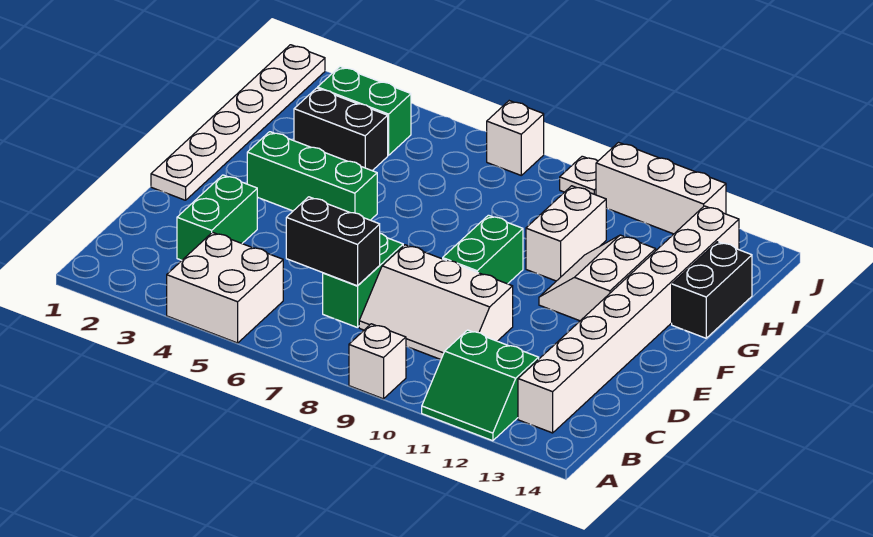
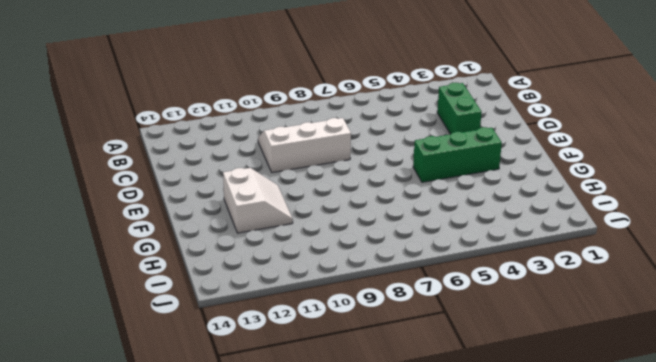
none -> white brick A4:B5 level 1
none -> white brick A9 level 1
none -> green slope A11:B12 level 1 top B

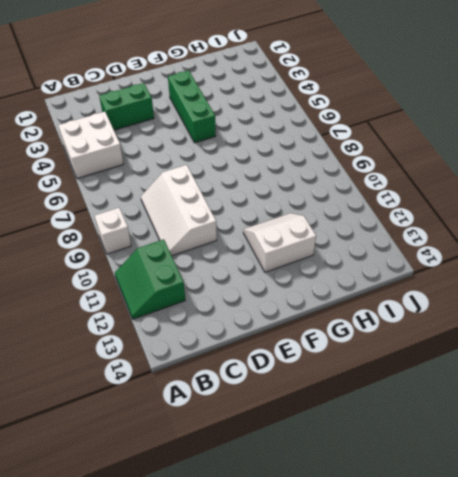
none -> white brick B13:I13 level 1
none -> green brick C7:D7 level 1
none -> white plate E1:J1 level 1

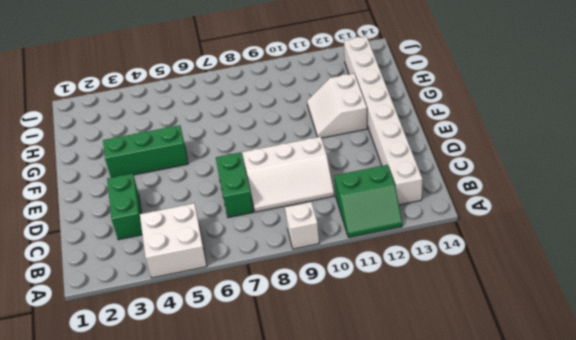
none -> white plate E1:J1 level 1
none -> green brick E9:F9 level 1
none -> white brick G10:H10 level 1

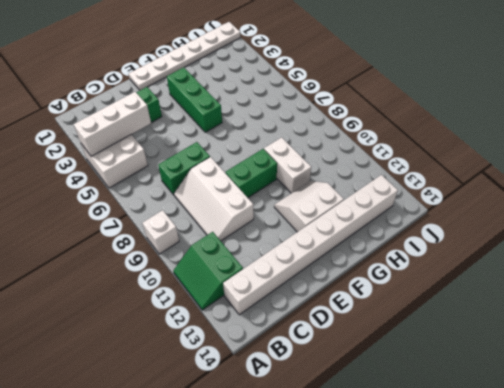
white brick A4:C4 level 2 -> white brick J10:J12 level 1
white brick G9:G10 level 1 -> white brick G10:H10 level 1
none -> black brick G14:H14 level 1
none -> black brick H3:H4 level 1
none -> green brick I3:I4 level 1

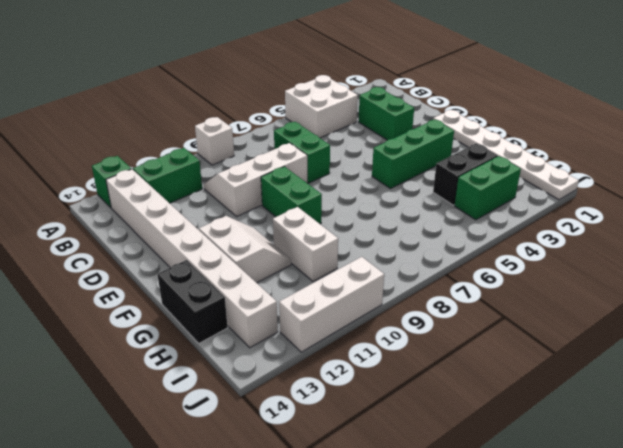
green brick A13 level 1 -> none
none -> white brick J7 level 1
none -> white plate J9 level 1
none -> black brick C6:C7 level 2

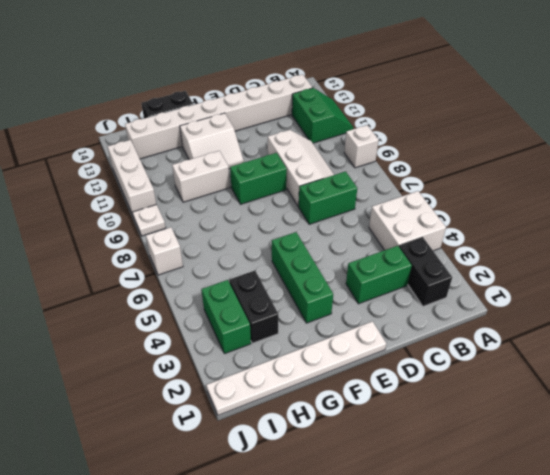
black brick B2:B3 level 1 -> black brick C6:C7 level 2

